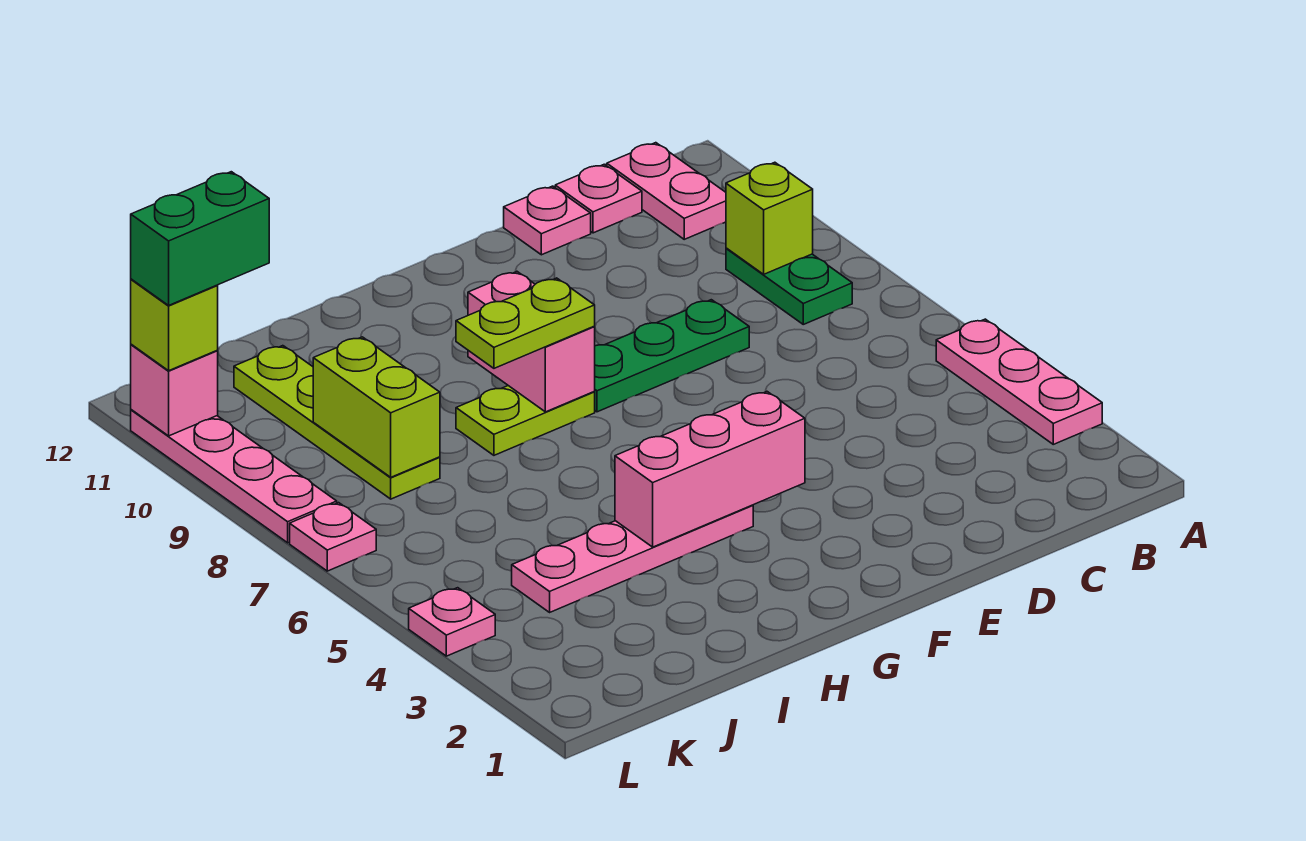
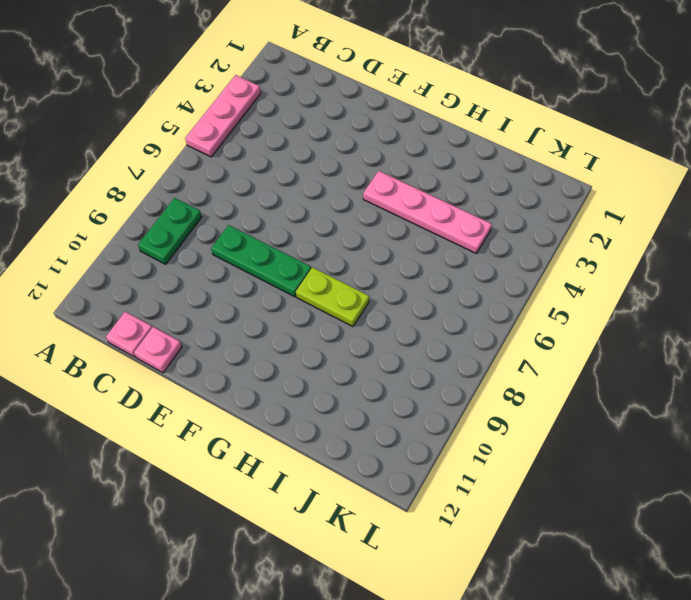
none -> pink plate B11:B12 level 1
none -> lime plate J8:J11 level 1
none -> pink plate L4 level 1

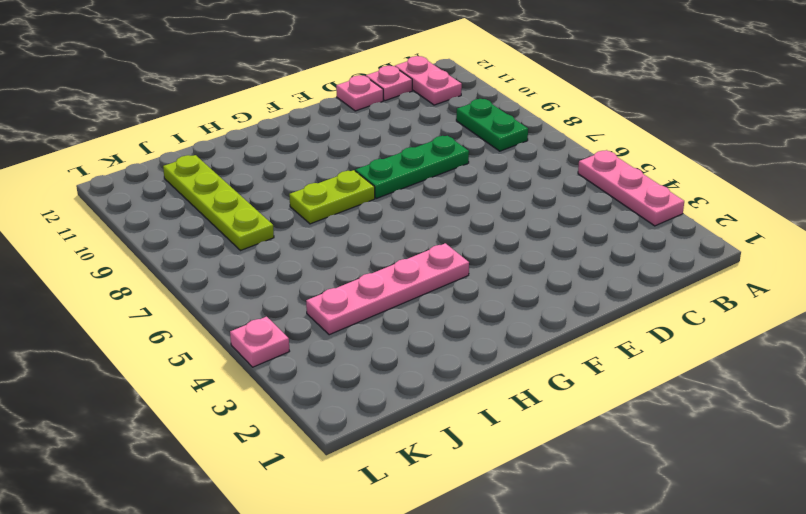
none -> pink plate L7 level 1
none -> pink plate L8:L11 level 1
none -> lime brick B9 level 2

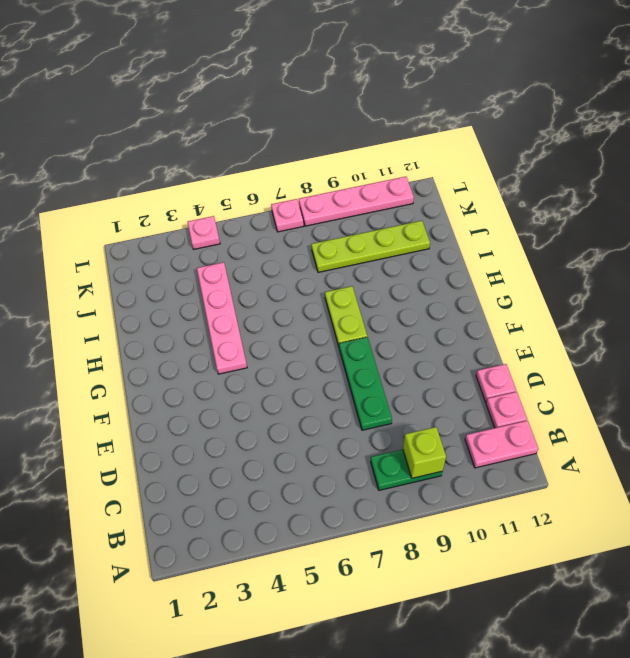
none -> pink plate A3:A5 level 1
none -> pink brick F4:H4 level 2
none -> pink brick G8:G9 level 2

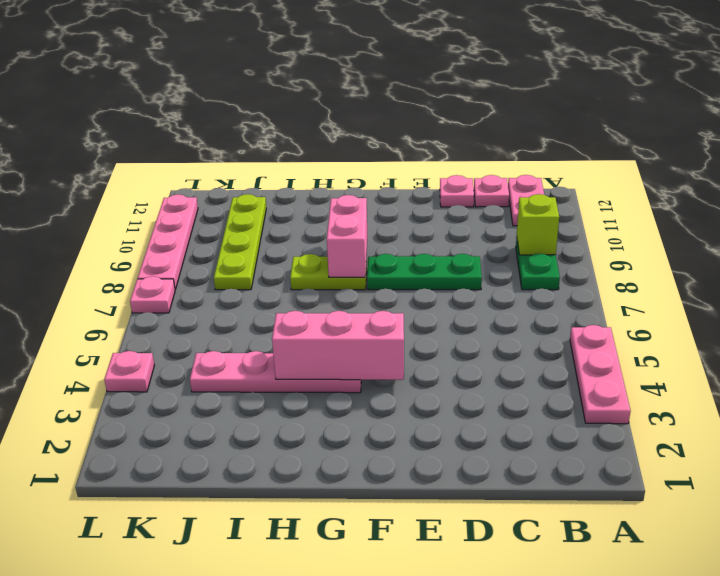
none -> lime brick J8:J9 level 2
none -> pink brick L11 level 2
none -> lime plate G8:H8 level 3

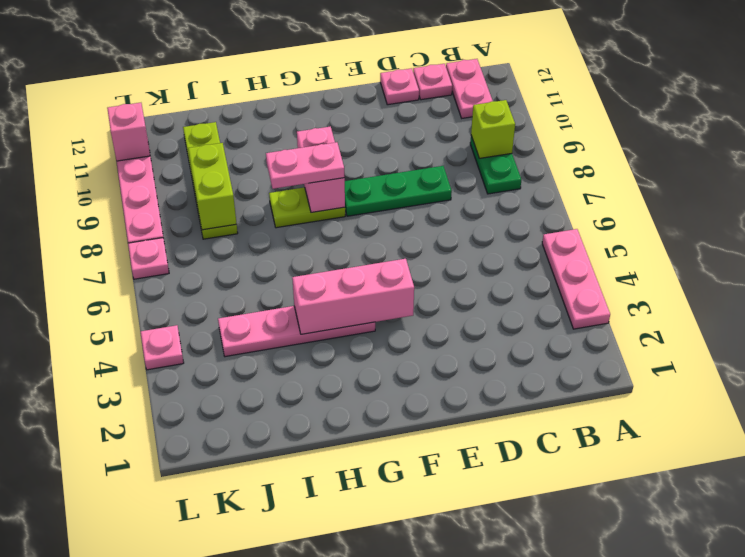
pink plate G8:H8 level 3 -> lime plate G8:H8 level 3
none -> lime brick L11 level 3
none -> green brick K11:L11 level 4

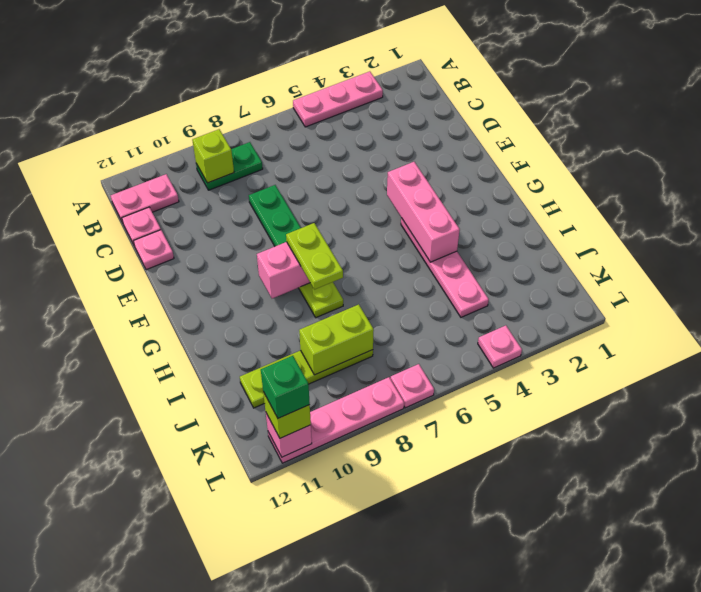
green brick L11 level 4 -> green brick K11:L11 level 4

